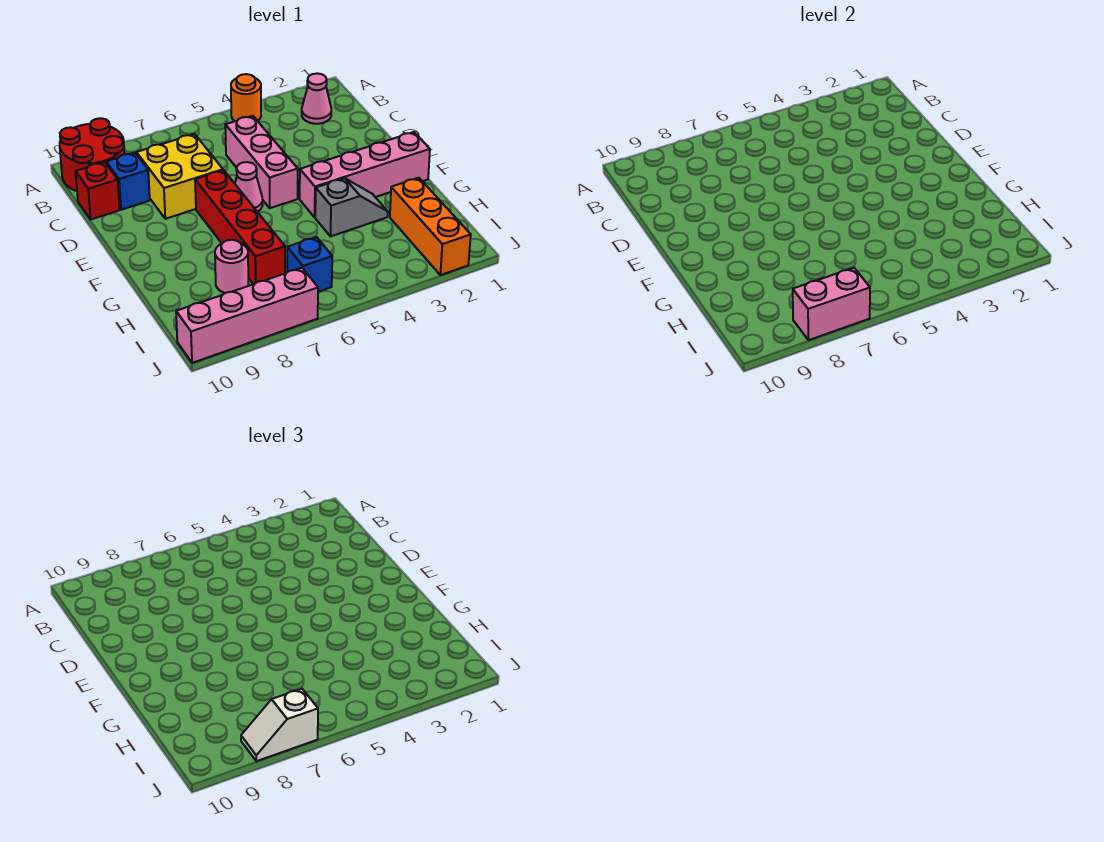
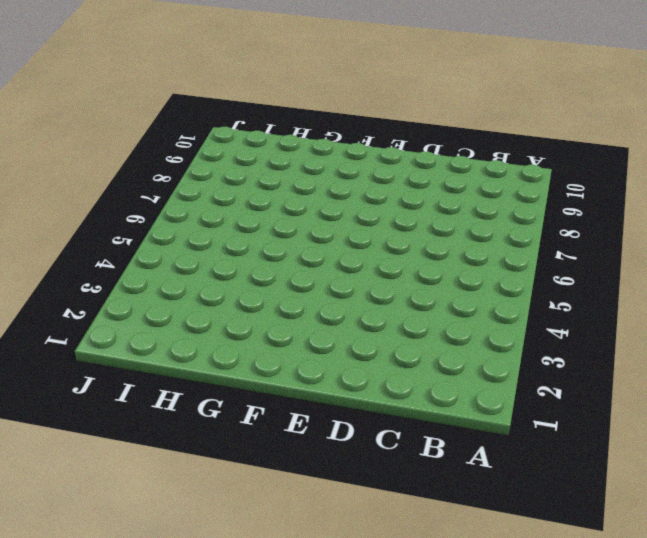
none -> orange round brick A4 level 1
none -> red round brick A9:B10 level 1
none -> pink cone B2 level 1

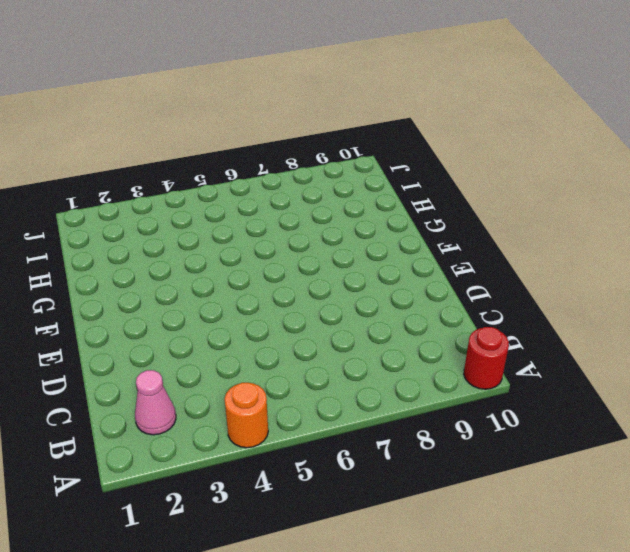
red round brick A10 level 1 -> red round brick A9:B10 level 1
none -> pink brick C5:E5 level 1
none -> yellow brick C7:D8 level 1
none -> blue brick C9 level 1

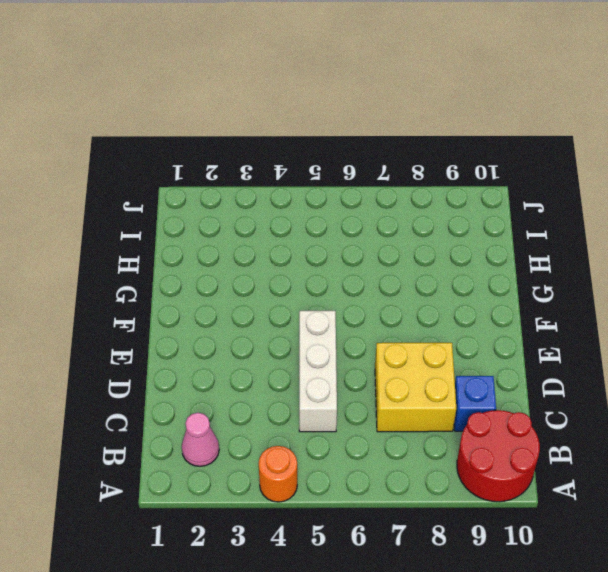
white brick C5:E5 level 1 -> pink brick C5:E5 level 1
none -> red brick C10 level 1
none -> pink cone E6 level 1
none -> red brick E7:H7 level 1

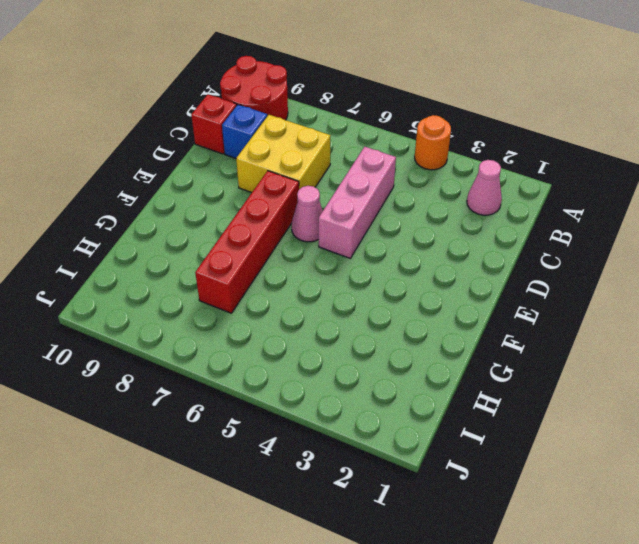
none -> pink brick F1:F4 level 1
none -> grey slope G3:G4 level 1 top 4
none -> orange brick H2:J2 level 1

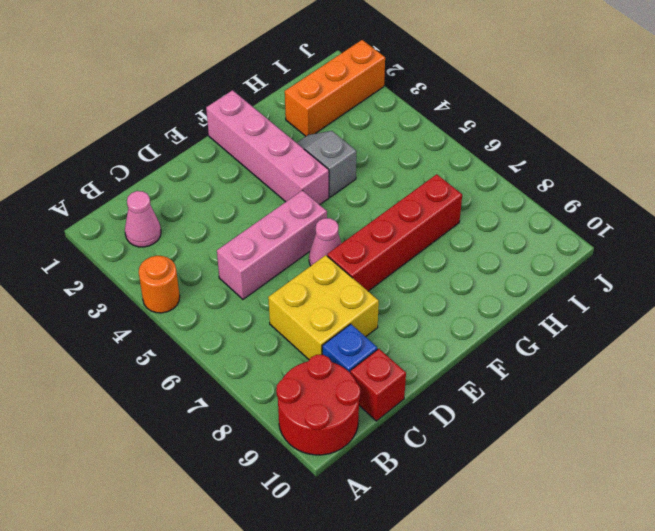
none -> pink round brick H8 level 1
none -> blue brick I6 level 1
none -> pink brick J7:J10 level 1

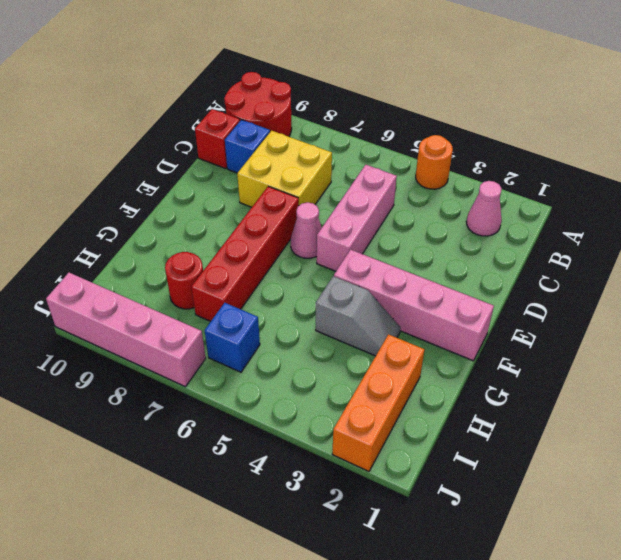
red round brick H8 level 1 -> pink round brick H8 level 1
none -> pink brick J7:J8 level 2
none -> white slope J7:J8 level 3 top 7

